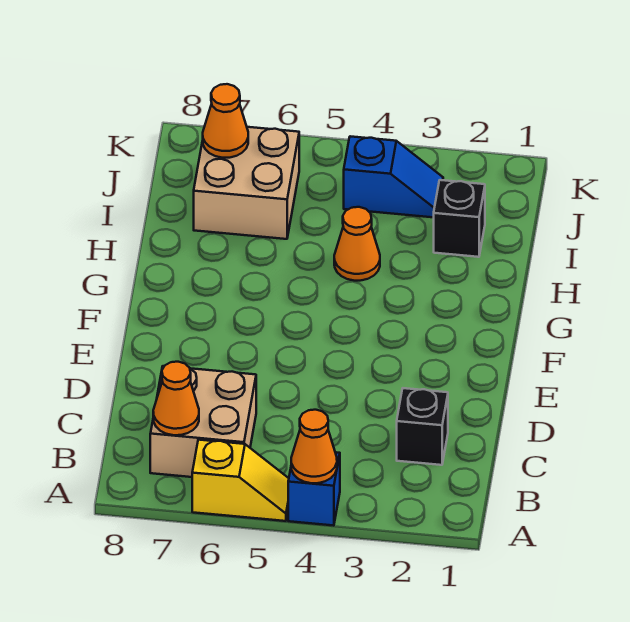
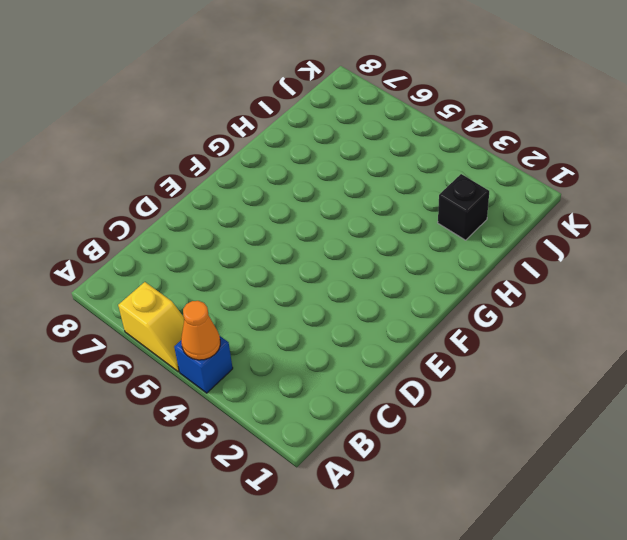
none -> tan brick B6:C7 level 1
none -> black brick C2 level 1

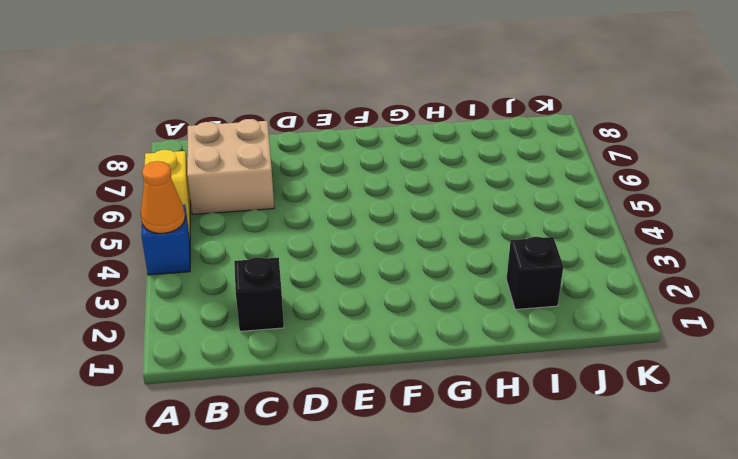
none -> orange cone H4 level 1
none -> tan brick I6:J7 level 1

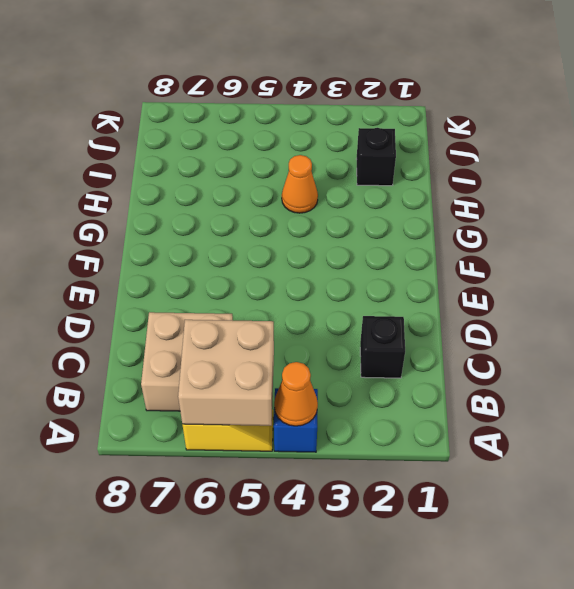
tan brick A5:B6 level 2 -> tan brick I6:J7 level 1
none -> blue slope J3:J4 level 1 top 4
none -> orange cone B7 level 2

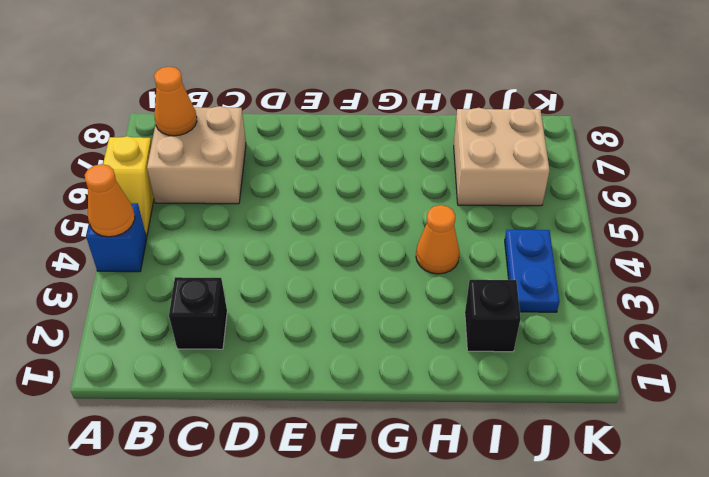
blue plate J3:J4 level 1 -> blue slope J3:J4 level 1 top 4
none -> orange cone J7 level 2

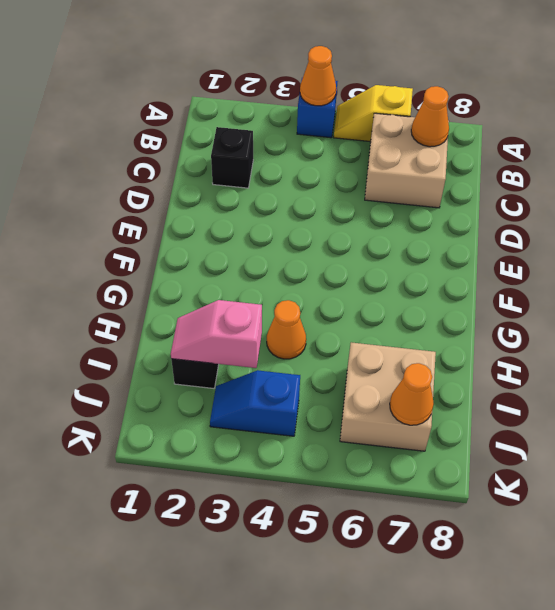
pink slope I2:I3 level 2 top 3 -> none

